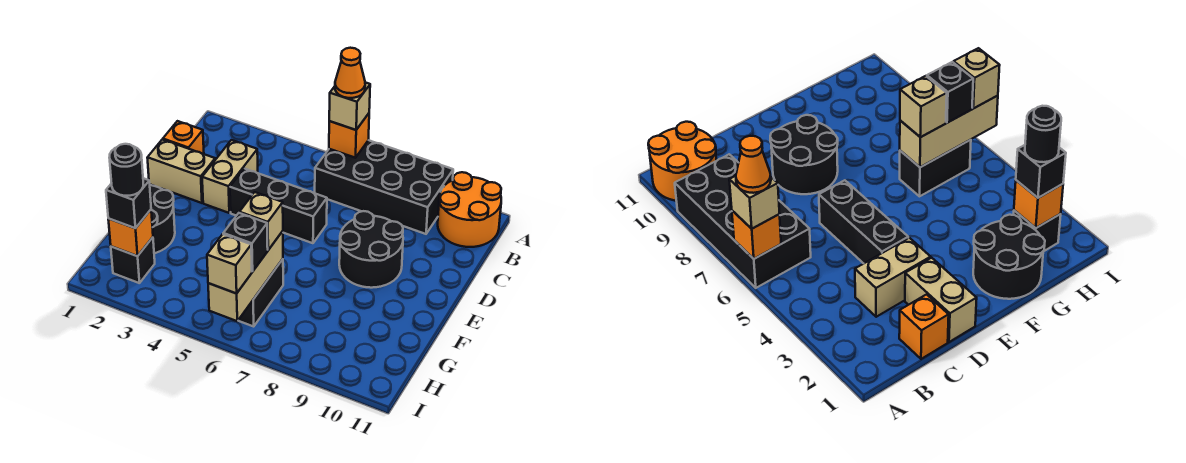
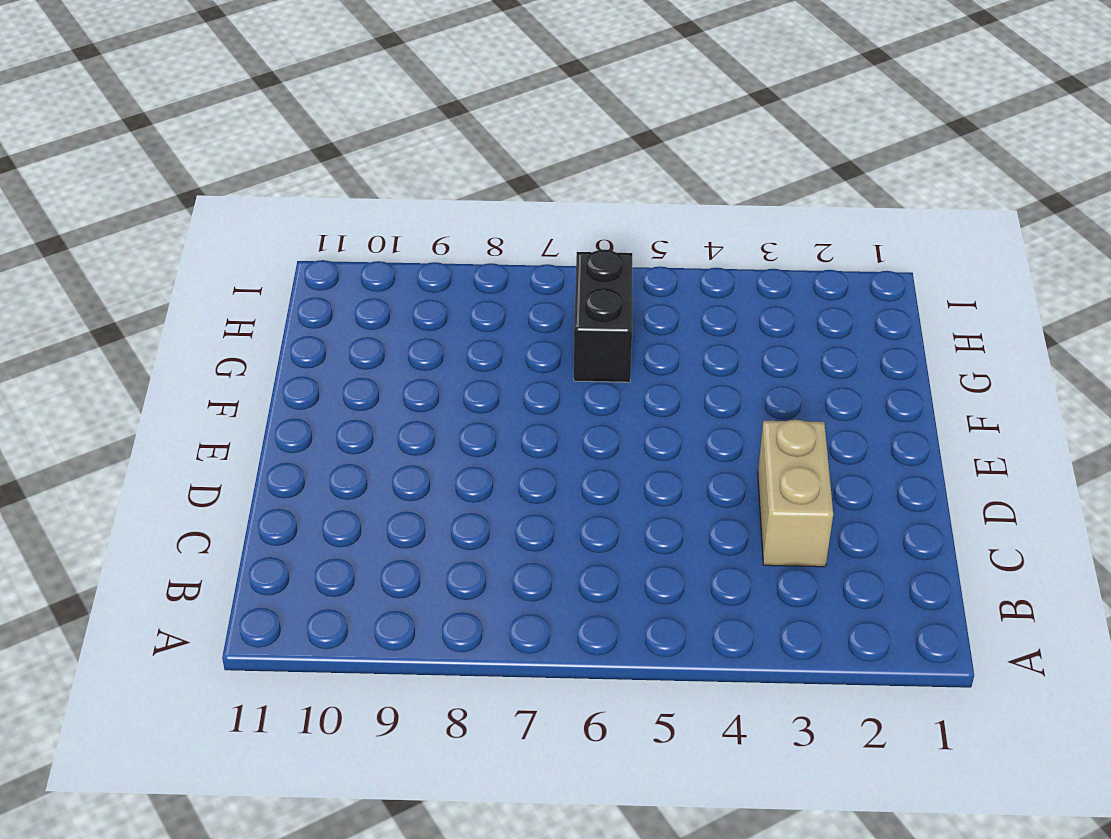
none -> black brick A6:B9 level 1
none -> orange round brick A10:B11 level 1
none -> orange brick C1 level 1

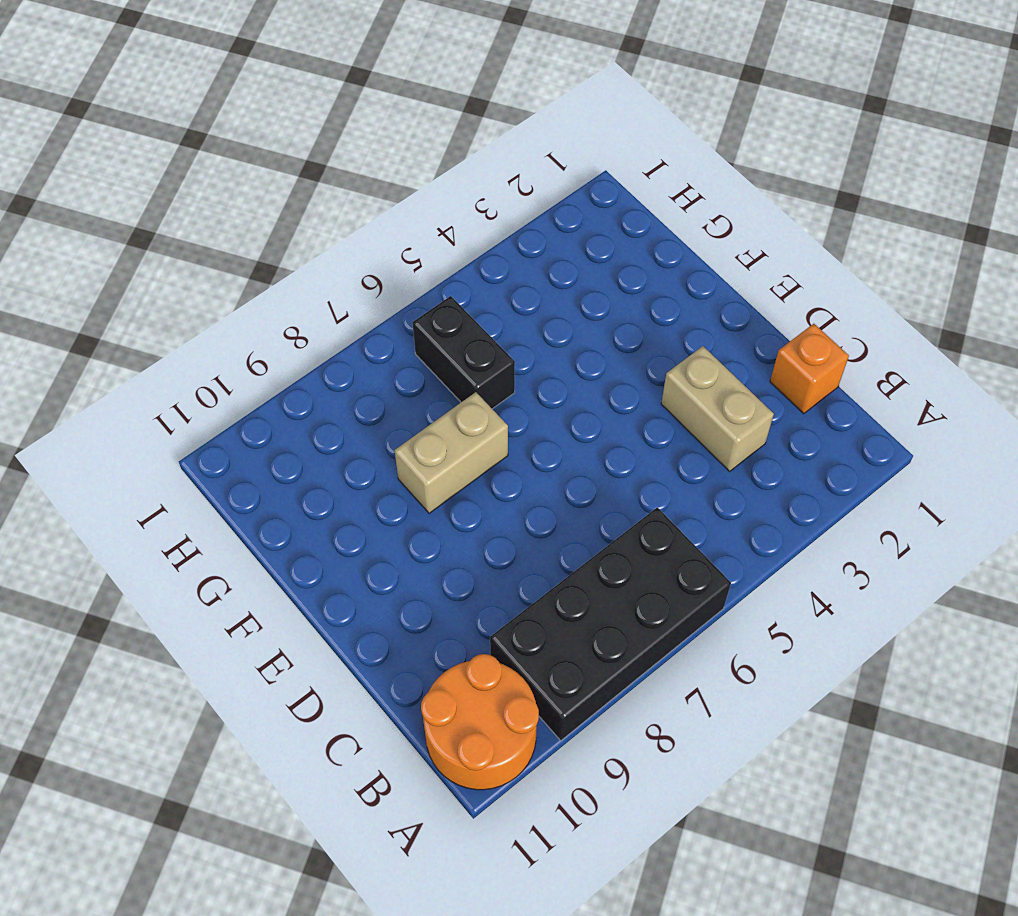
tan brick F7:F8 level 1 -> tan brick D1:D2 level 1
none -> black brick D4:D6 level 1
none -> black round brick D8:E9 level 1
none -> black round brick F1:G2 level 1

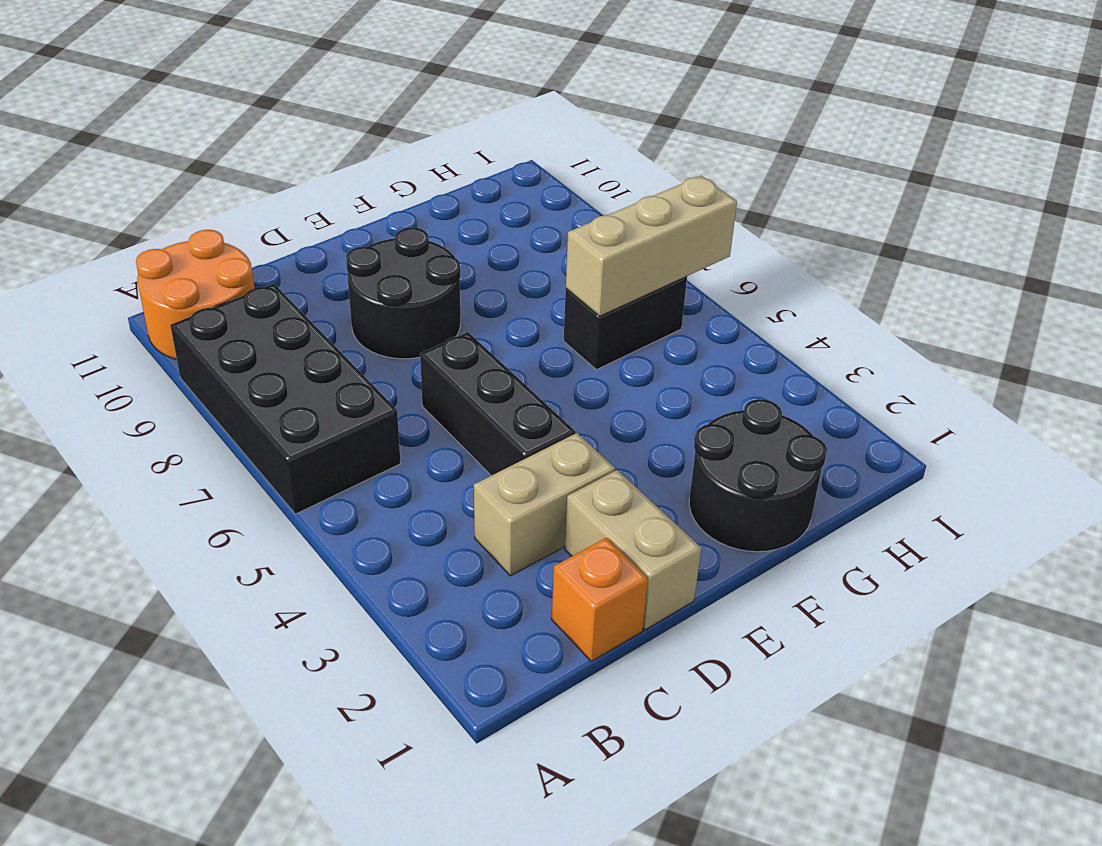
none -> black brick H2 level 1
none -> orange brick A6 level 2
none -> orange brick H2 level 2

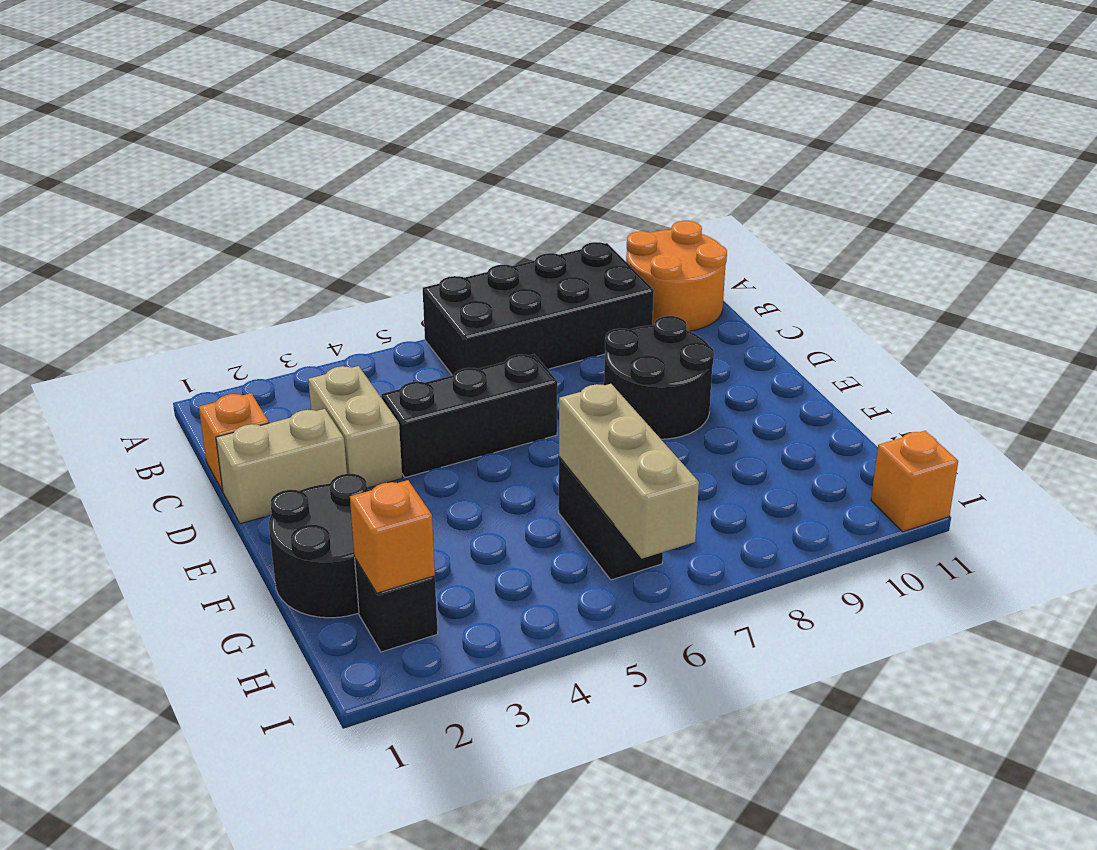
orange brick I11 level 1 -> orange brick A6 level 2
none -> tan brick A6 level 3
none -> tan brick G6 level 3
none -> black brick H2 level 3

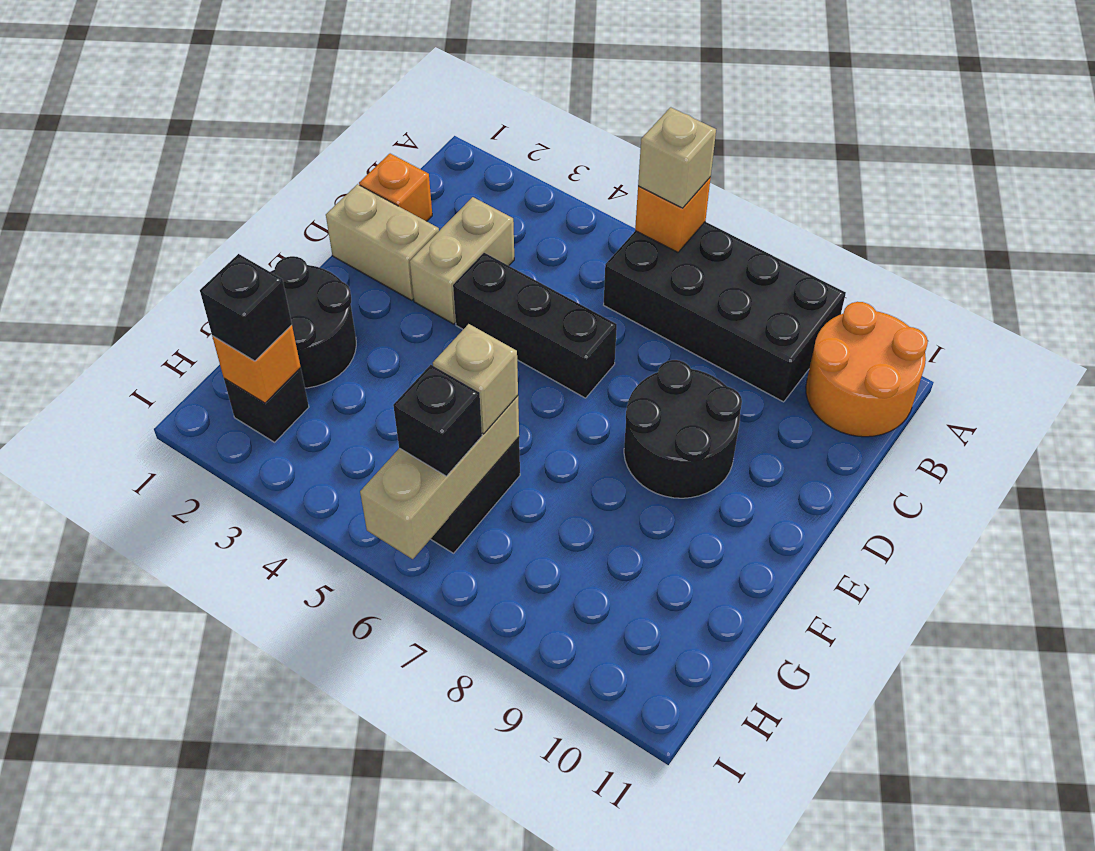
none -> tan brick I6 level 3
none -> orange cone A6 level 4
none -> black round brick H2 level 4

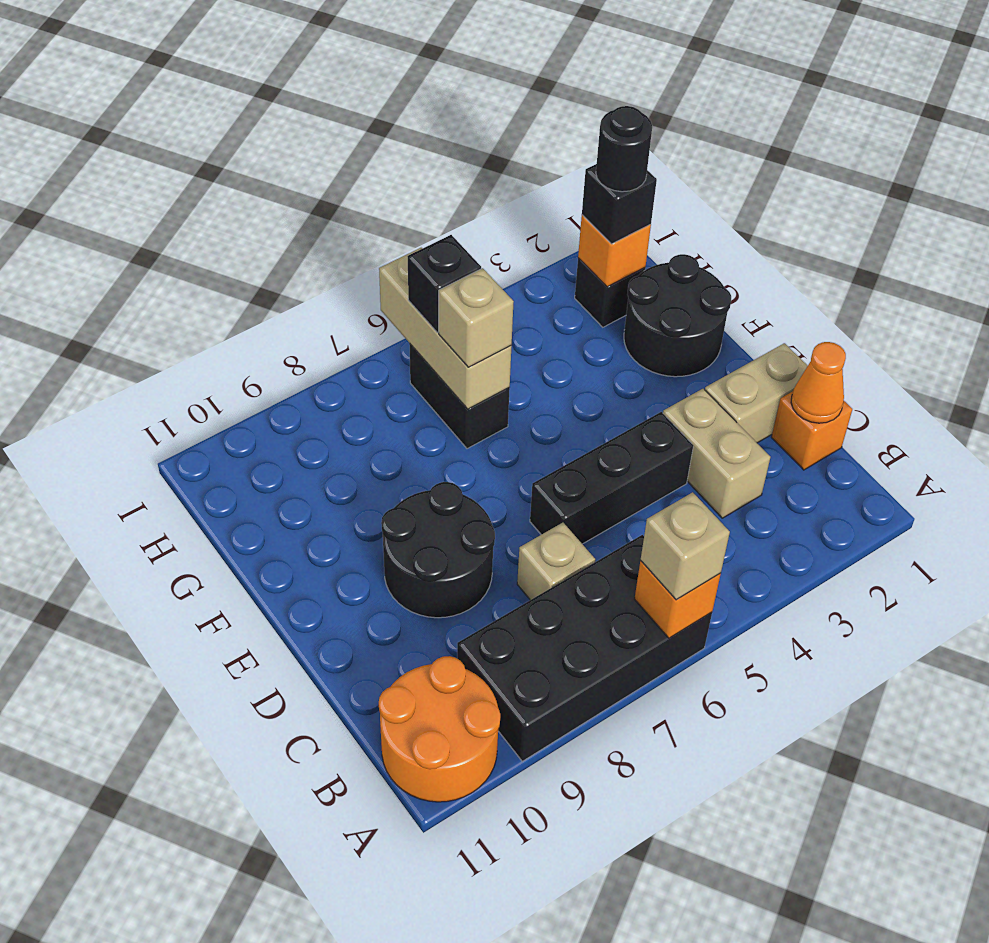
orange cone C1 level 2 -> orange cone A6 level 4
tan brick C7 level 1 -> tan brick I6 level 3

